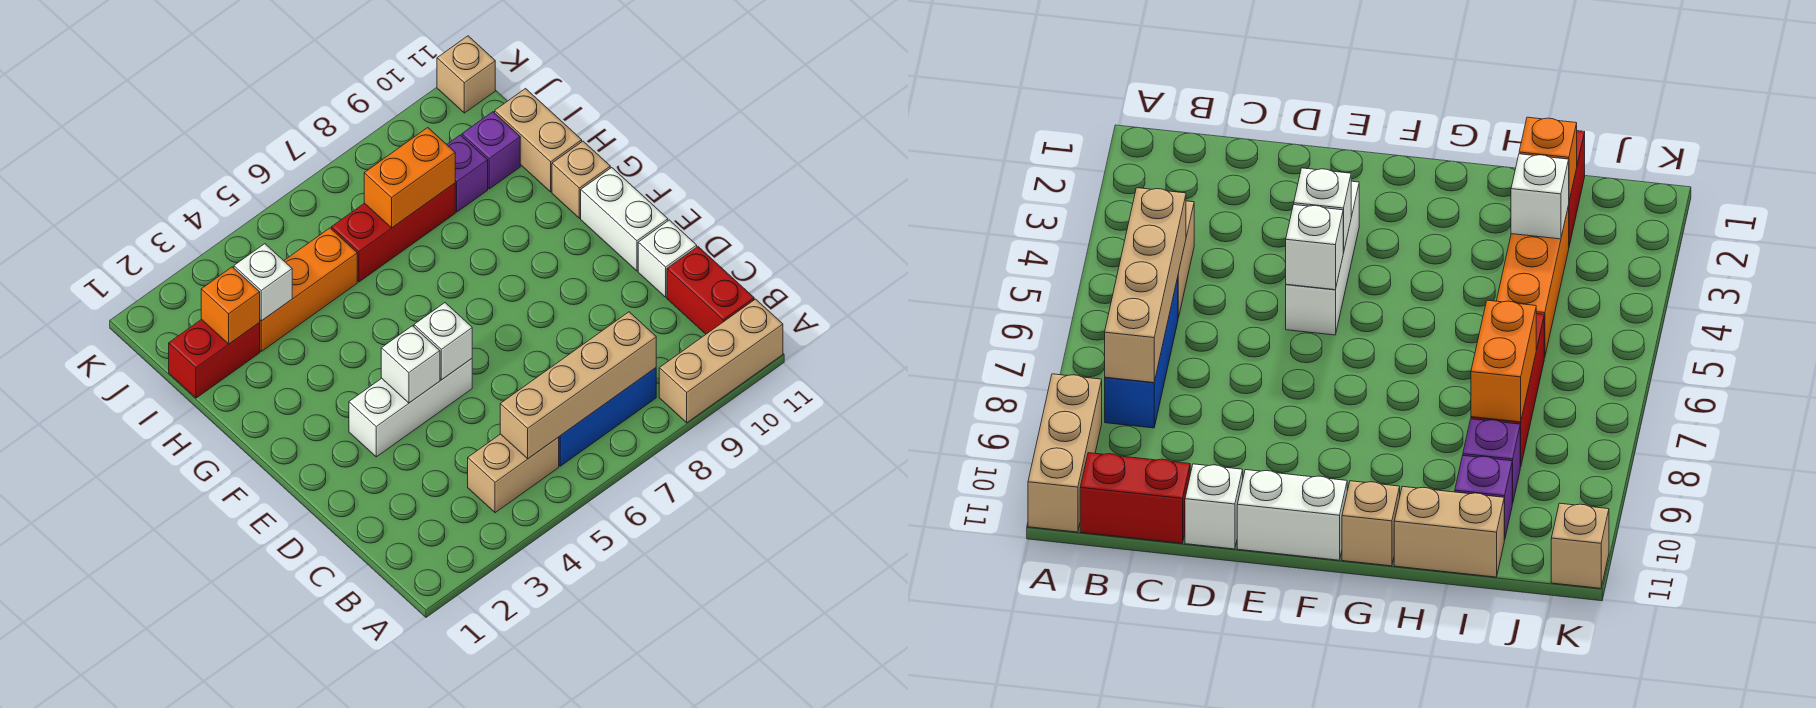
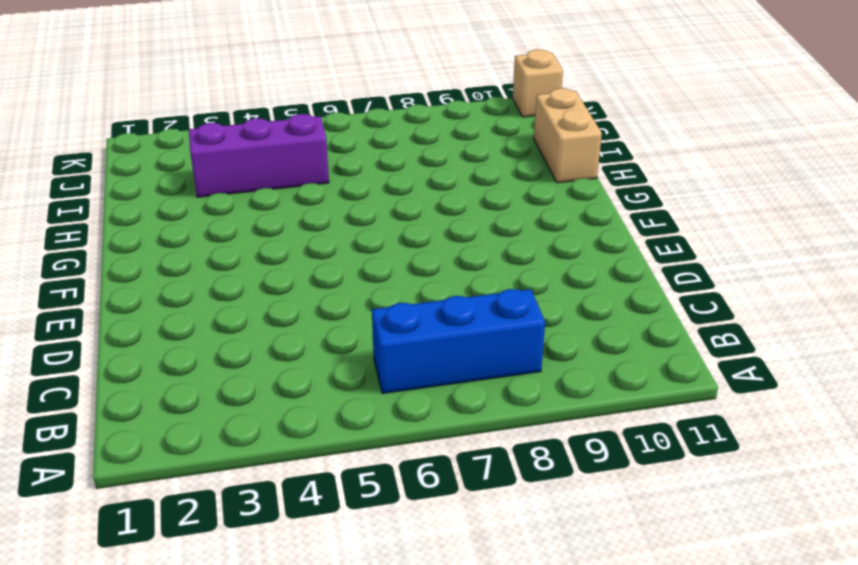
purple brick I3:I5 level 1 -> orange brick I3:I5 level 1
none -> tan brick A9:A11 level 1
none -> tan brick B4:B5 level 1
none -> red brick B11:C11 level 1

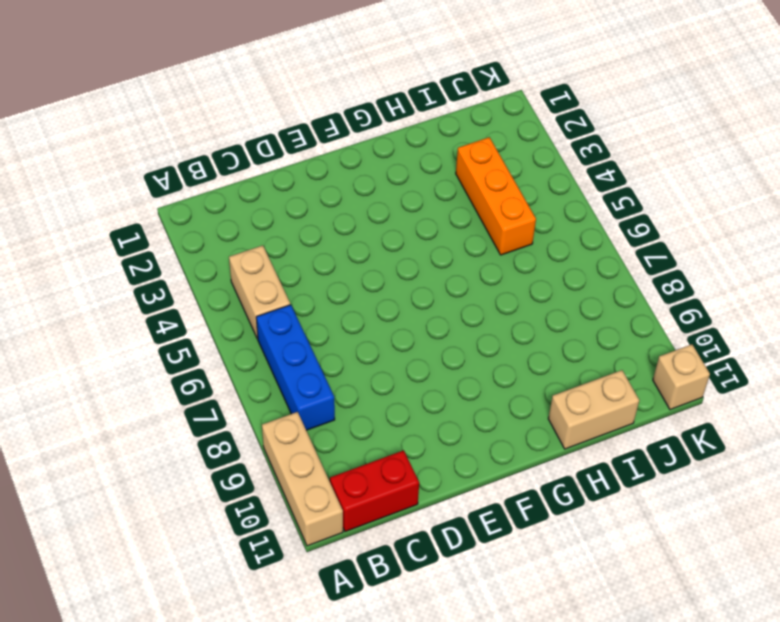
none -> white brick D11 level 1
none -> white brick E3:E5 level 1
none -> white brick E11:F11 level 1

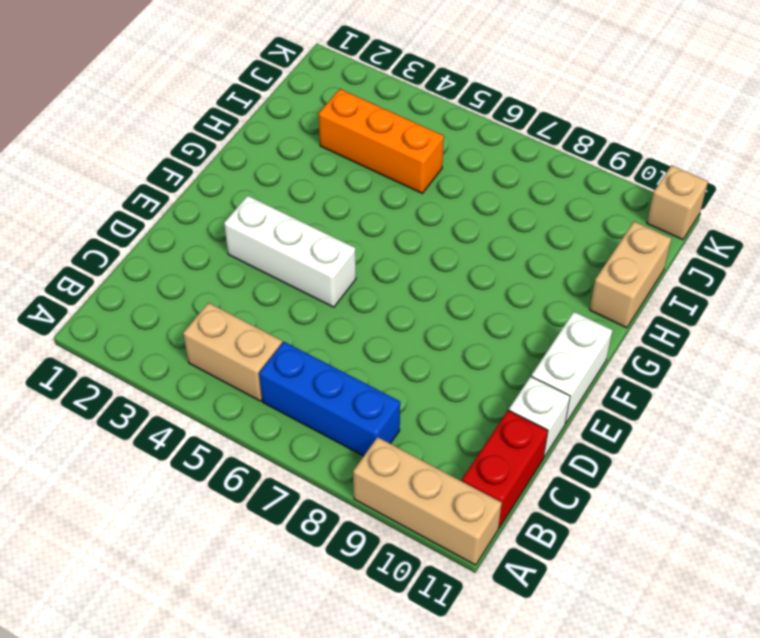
none -> tan brick G11 level 1
none -> red brick I1:I2 level 1
none -> red brick I6:I8 level 1

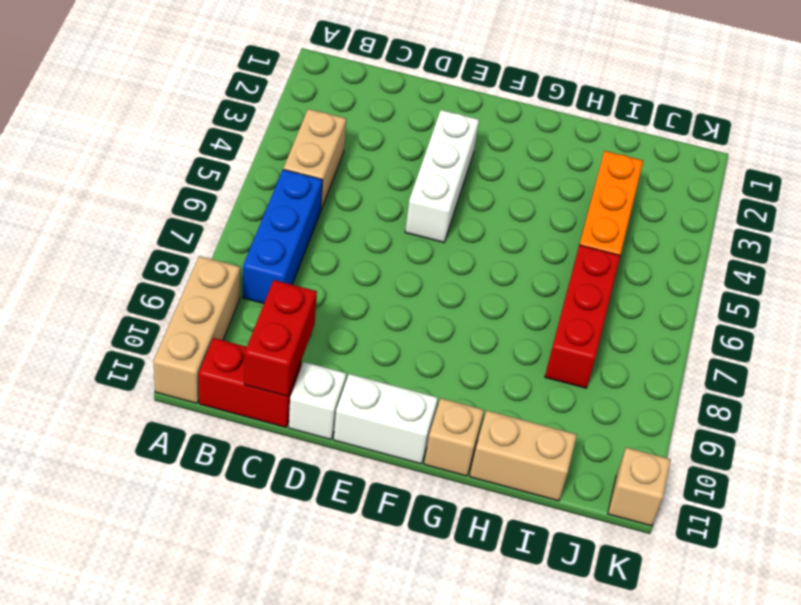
red brick C10:C11 level 2 -> red brick I1:I2 level 1
none -> purple brick I9 level 1
none -> purple brick I10 level 1
none -> tan brick B5:B8 level 2

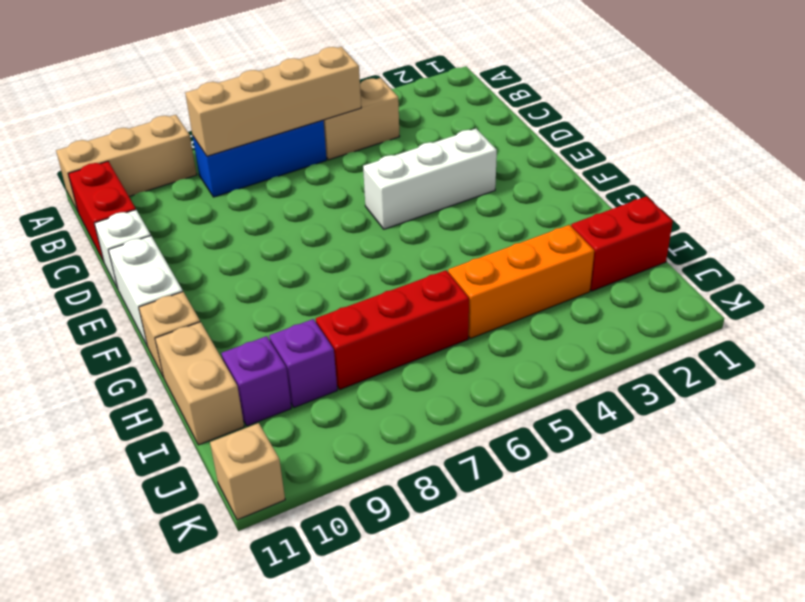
none -> white brick E4 level 2
none -> white brick E5 level 2
none -> orange brick I2 level 2

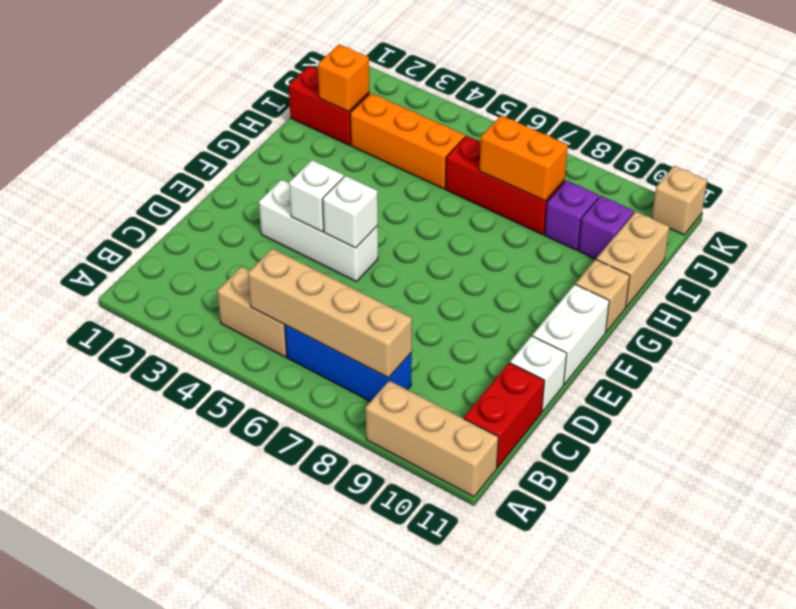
none -> white brick I3 level 2

